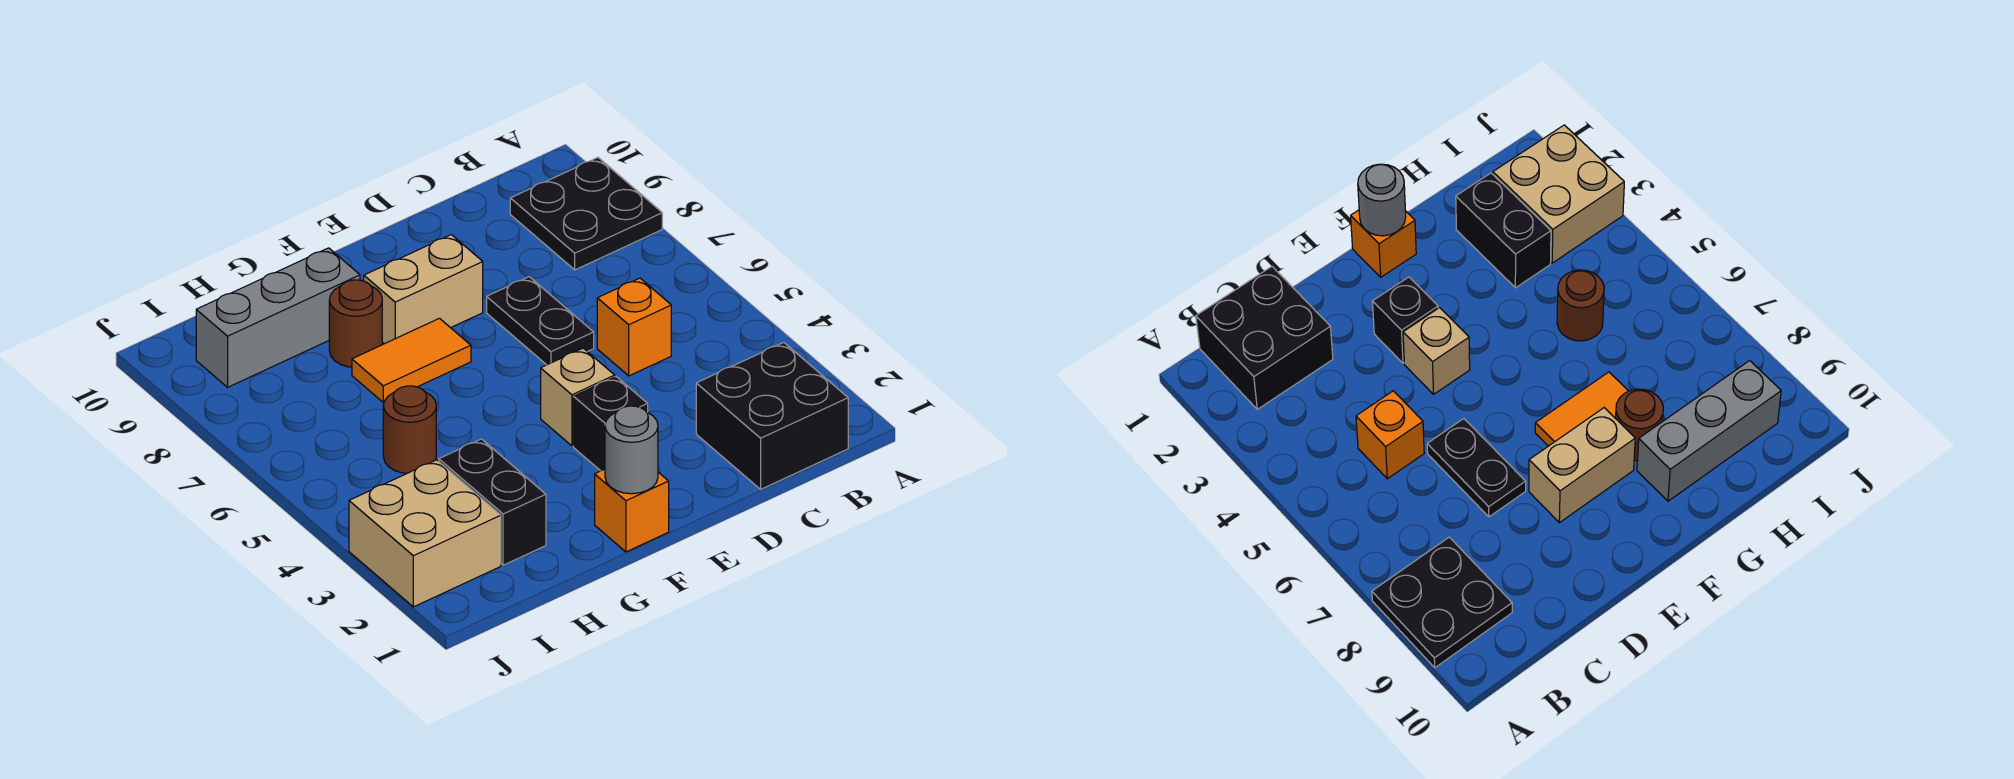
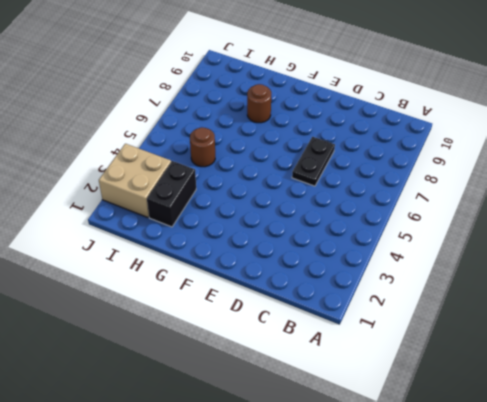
none -> black plate A8:B9 level 1
none -> black brick B1:C2 level 1
none -> orange brick C5 level 1

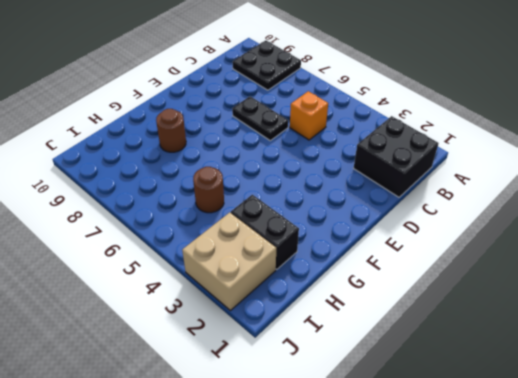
none -> black brick E3 level 1
none -> tan brick E4 level 1
none -> tan brick E8:F8 level 1

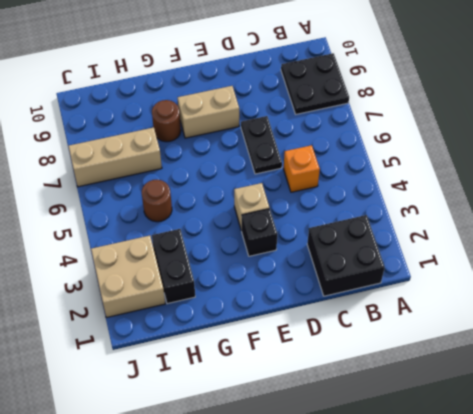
tan brick H7:J7 level 1 -> none
none -> orange brick F1 level 1
none -> orange tile F7:G7 level 1
none -> grey brick G9:I9 level 1

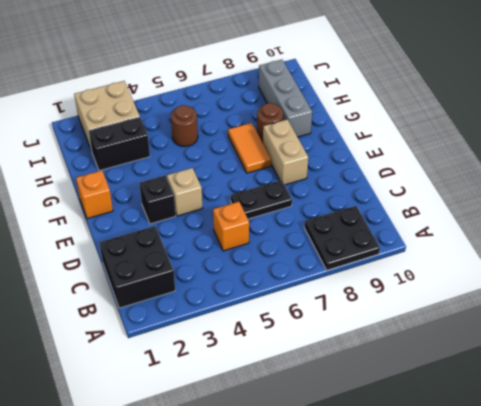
none -> grey round brick F1 level 2

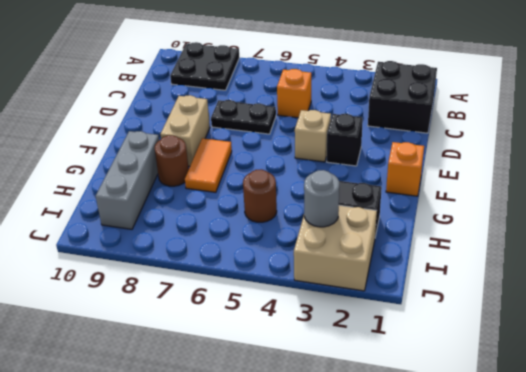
grey round brick I3 level 2 -> grey round brick F1 level 2

